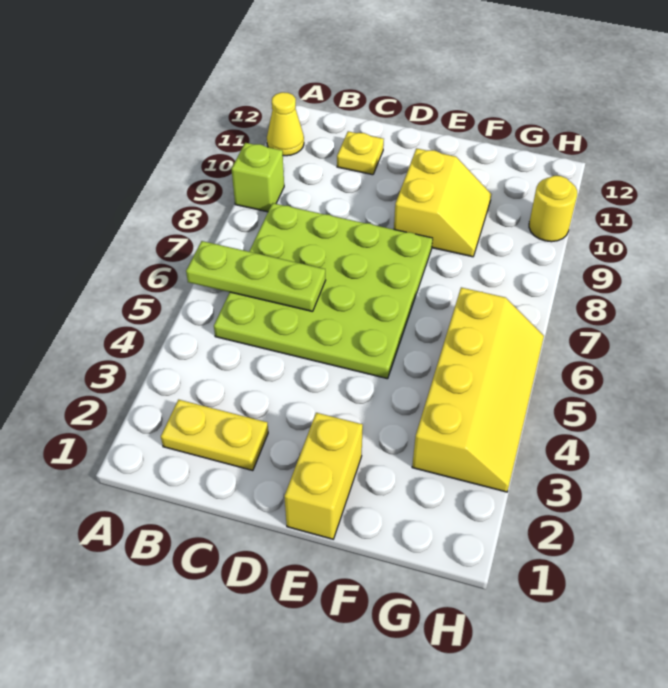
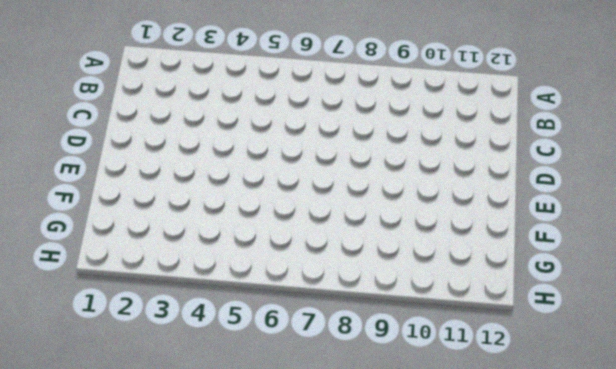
none -> lime brick A9 level 1
none -> yellow cone A11 level 1

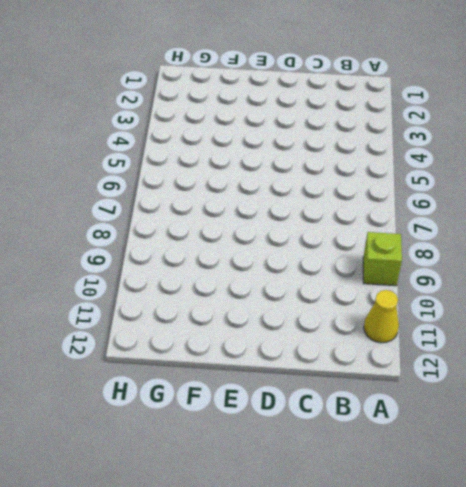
none -> yellow plate B2:C2 level 1
none -> lime plate B5:E8 level 1

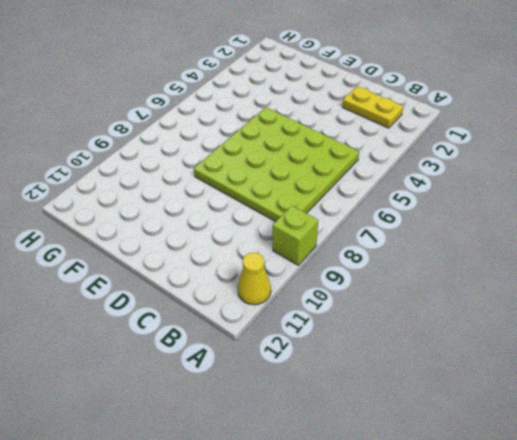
none -> yellow plate C11 level 1
none -> yellow brick E1:E2 level 1

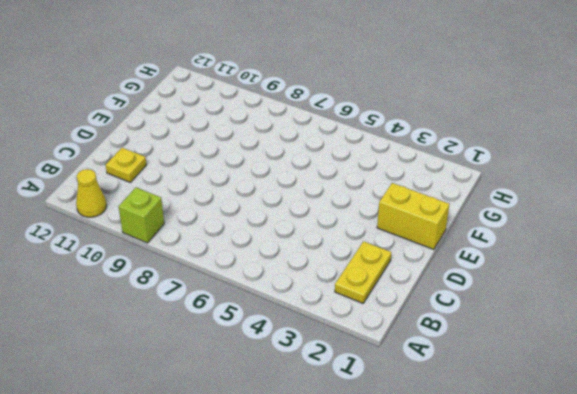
none -> lime plate B5:E8 level 1
none -> yellow slope E9:F10 level 1 top E

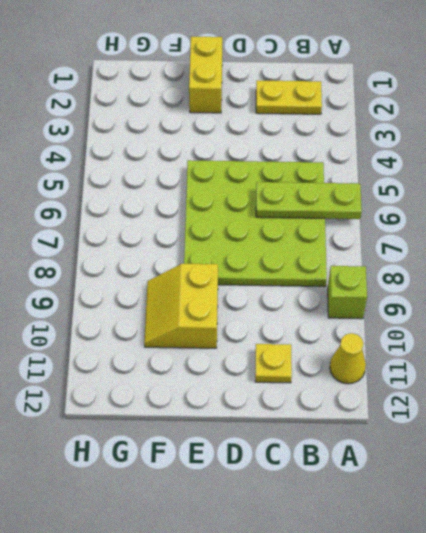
none -> yellow slope G3:H6 level 1 top G
none -> yellow round brick H10 level 1

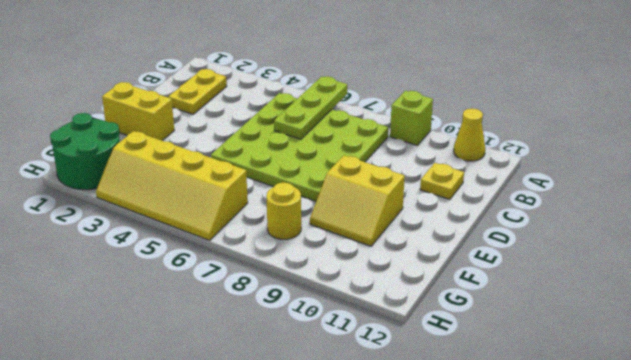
green round brick G1:H2 level 1 -> none
yellow round brick G8 level 1 -> yellow round brick H10 level 1

